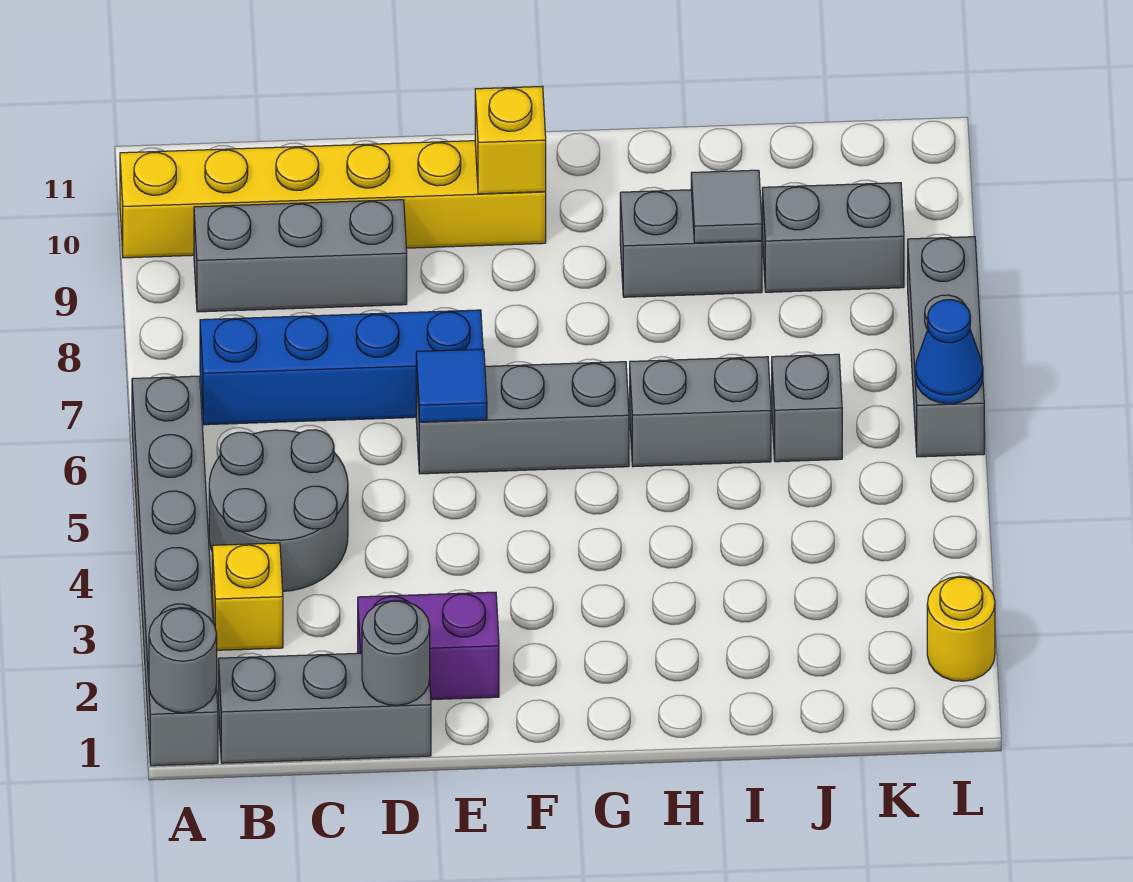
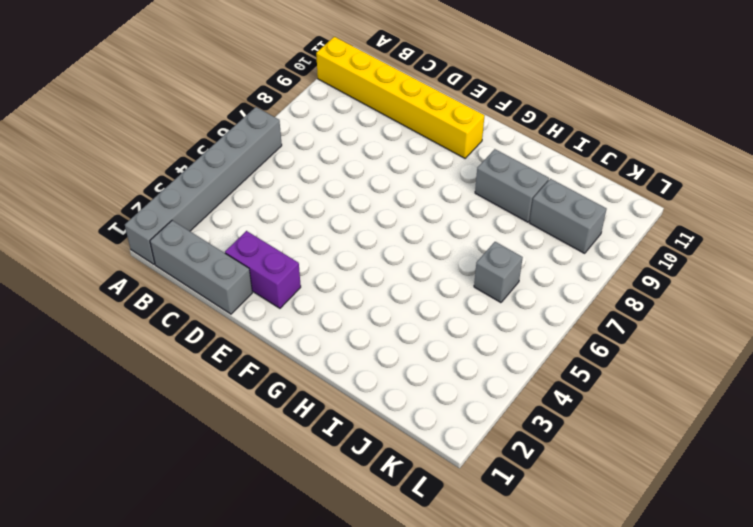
none -> yellow brick B3 level 1
none -> grey round brick B4:C5 level 1
none -> blue brick B7:E7 level 1

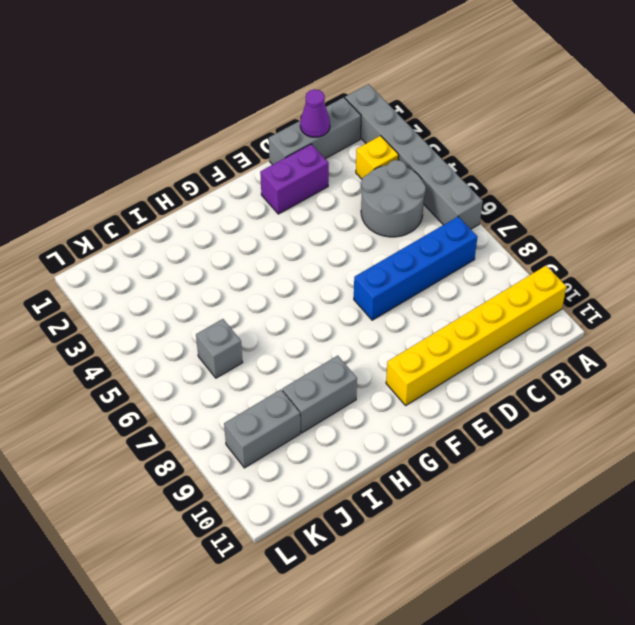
purple cone C1 level 2 -> none
none -> grey brick B9:D9 level 1
none -> grey brick E6:G6 level 1
none -> grey brick H6:I6 level 1

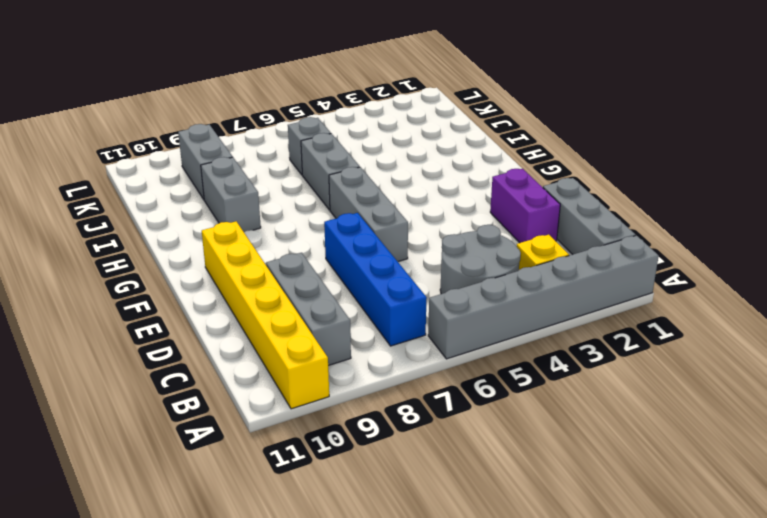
none -> yellow round brick L2 level 1
none -> grey brick L6:L8 level 1
none -> grey round brick A1 level 2

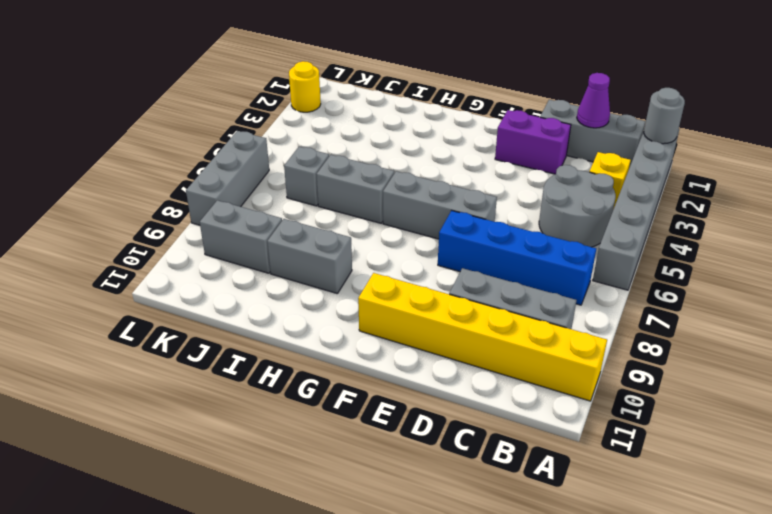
purple cone C1 level 2 -> none
none -> grey round brick D1 level 2
none -> blue tile E6 level 2
none -> yellow brick F10 level 2

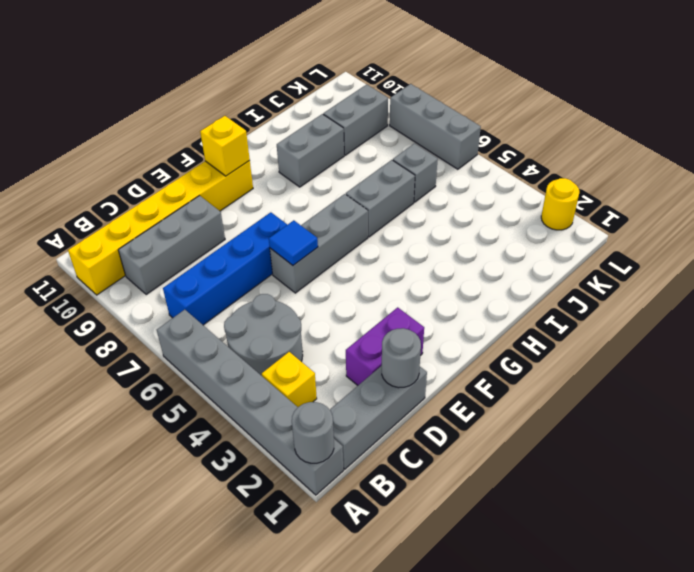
none -> grey tile I9 level 2
none -> blue cone L6 level 2

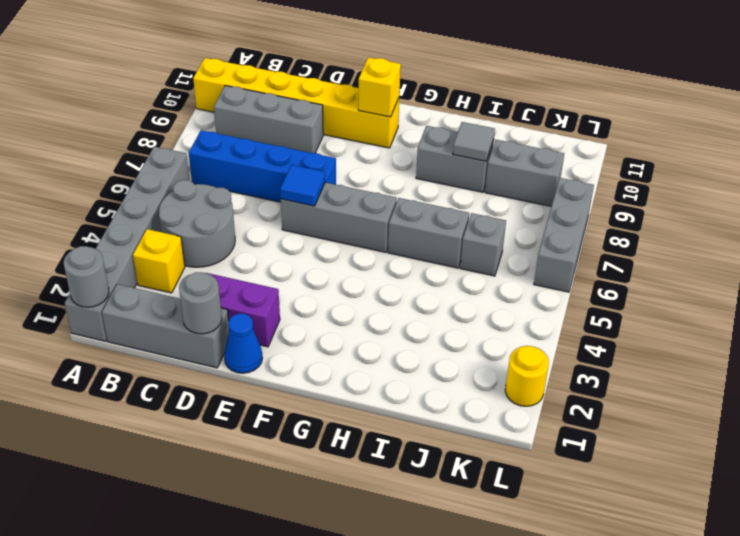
blue cone E1 level 1 -> blue cone L6 level 2

